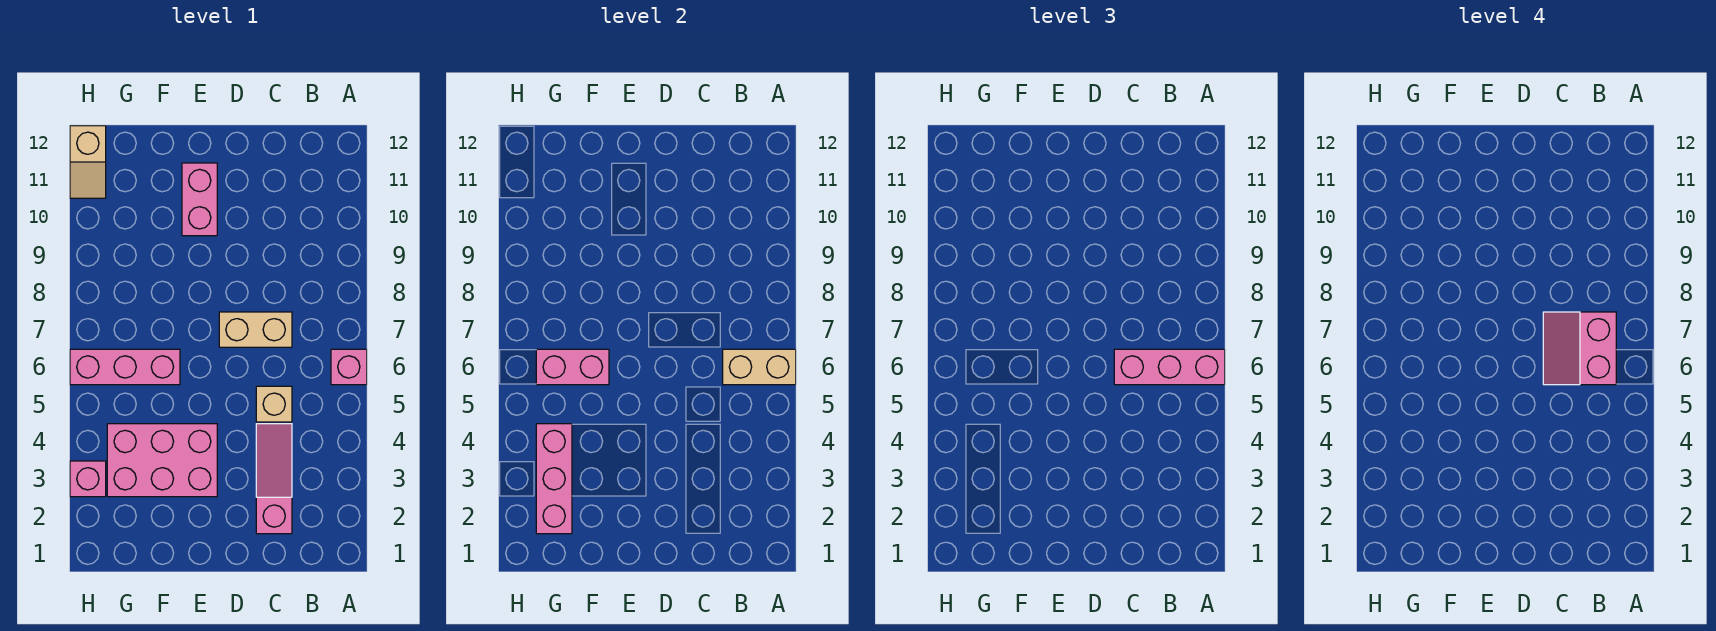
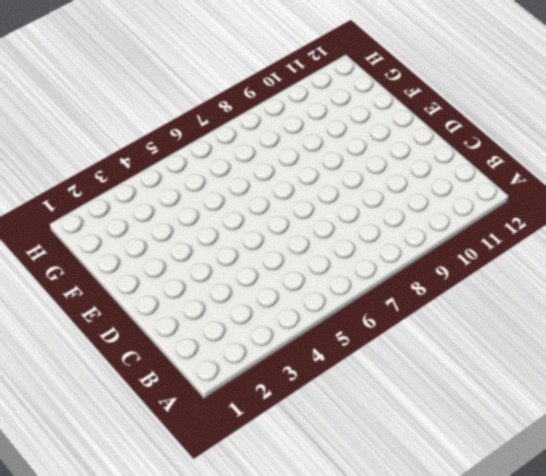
none -> pink brick A6 level 1
none -> pink slope C2:C4 level 1 top 2
none -> tan brick C5 level 1

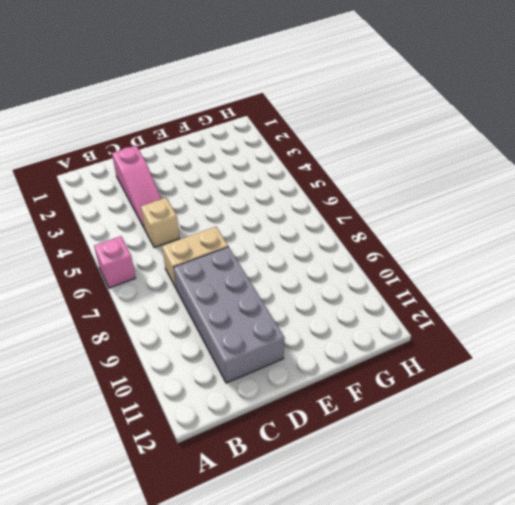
grey brick C8:D11 level 1 -> none
none -> pink brick E3:G4 level 1
none -> pink brick E10:E11 level 1
none -> pink brick F6:H6 level 1

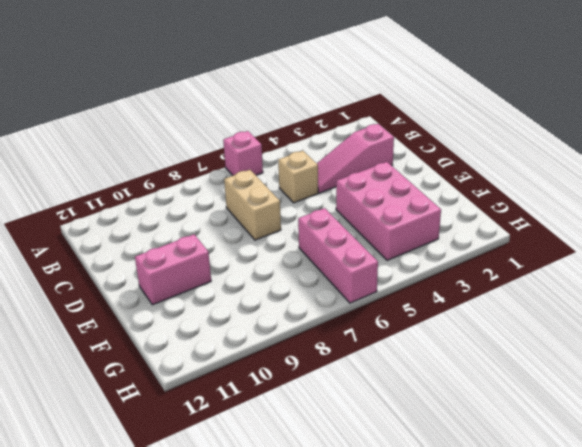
none -> pink brick H3 level 1
none -> tan slope H11:H12 level 1 top 12
none -> tan brick A6:B6 level 2

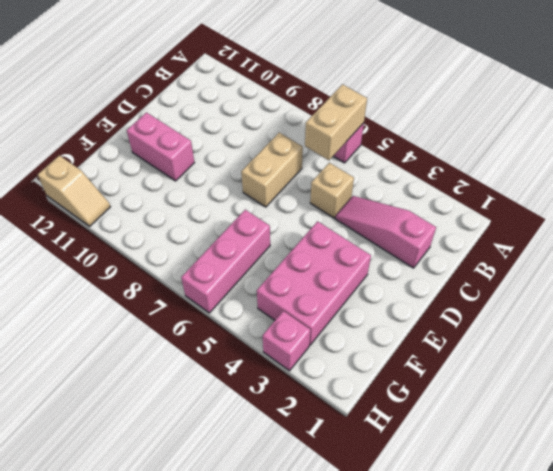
none -> pink brick F6:G6 level 2
none -> pink brick G2:G4 level 2
none -> pink brick A6:C6 level 3

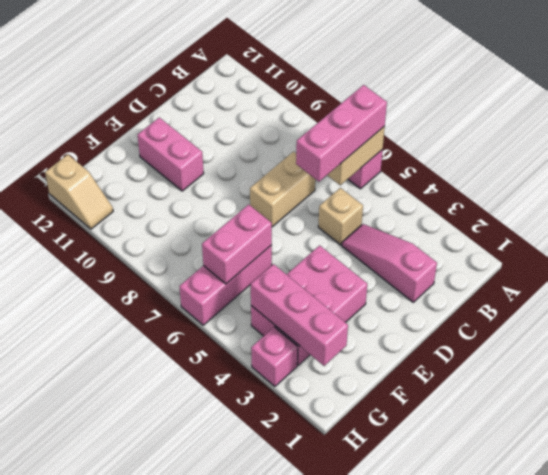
none -> pink slope B6:C7 level 4 top B

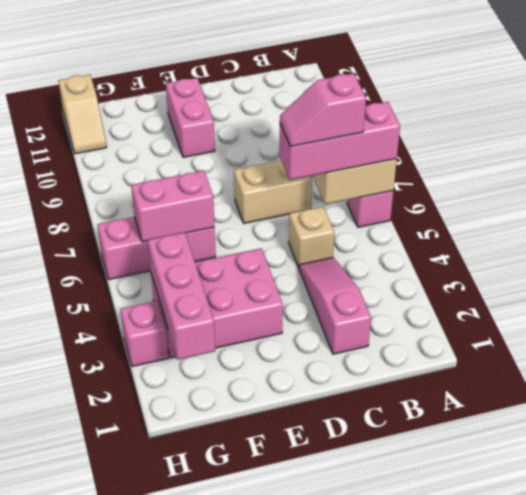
pink slope B6:C6 level 4 top B -> pink slope B6:C7 level 4 top B

